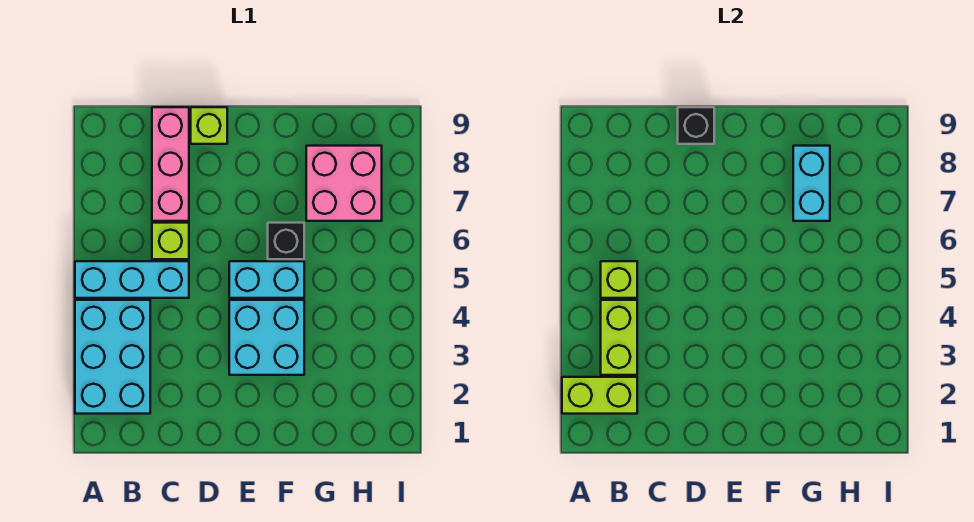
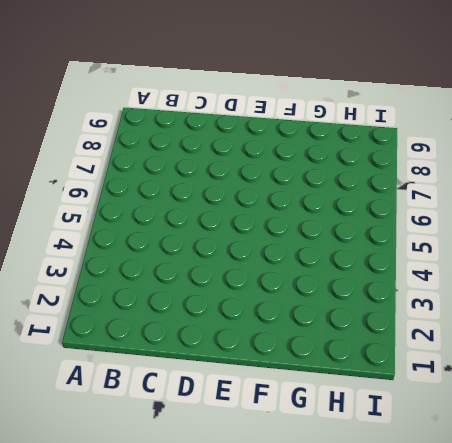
none -> cyan brick A2:B4 level 1
none -> cyan brick A5:C5 level 1
none -> lime brick C6 level 1

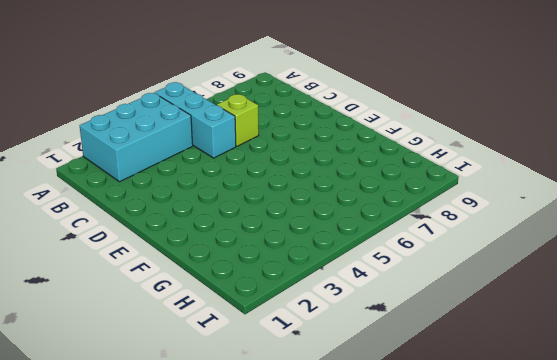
none -> pink brick C7:C9 level 1
none -> lime brick D9 level 1
none -> cyan brick E3:F4 level 1

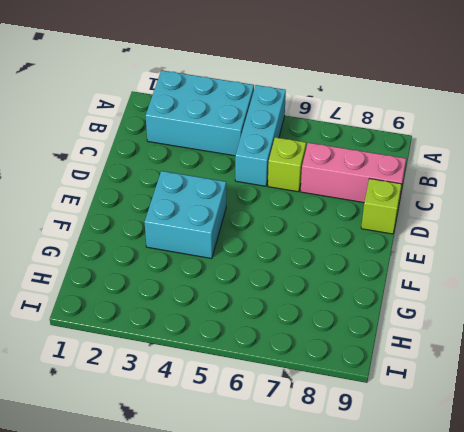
none -> cyan brick E5:F5 level 1
none -> black brick F6 level 1
none -> pink brick G7:H8 level 1

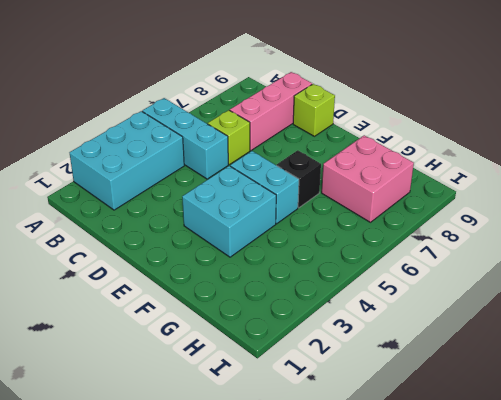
none -> lime brick A2:B2 level 2
none -> lime brick B3:B4 level 2
none -> lime brick B5 level 2

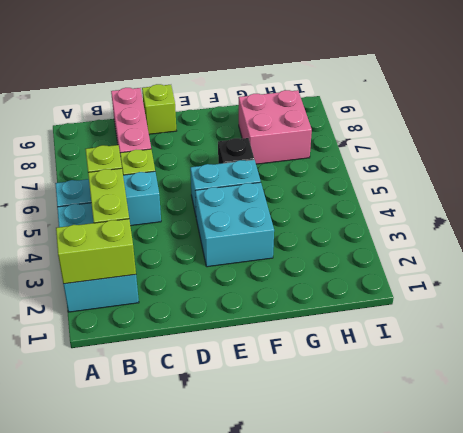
none -> black brick D9 level 2
none -> cyan brick G7:G8 level 2

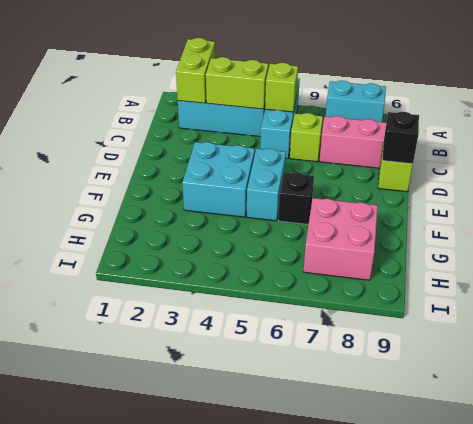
cyan brick A7:A8 level 1 -> cyan brick G7:G8 level 2

